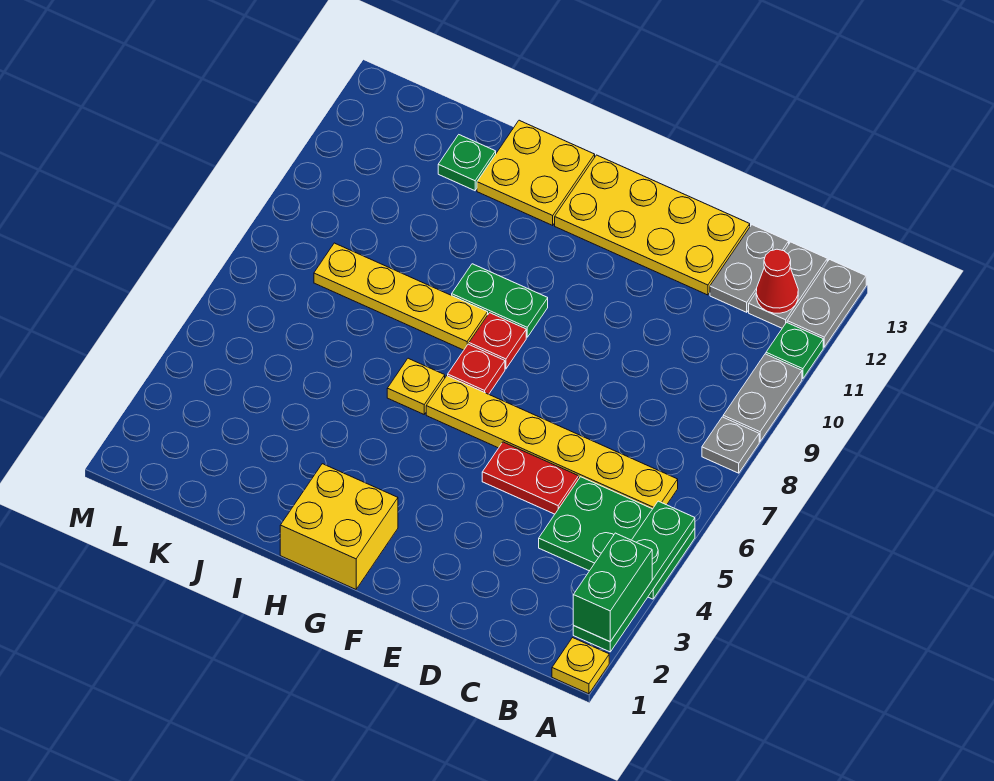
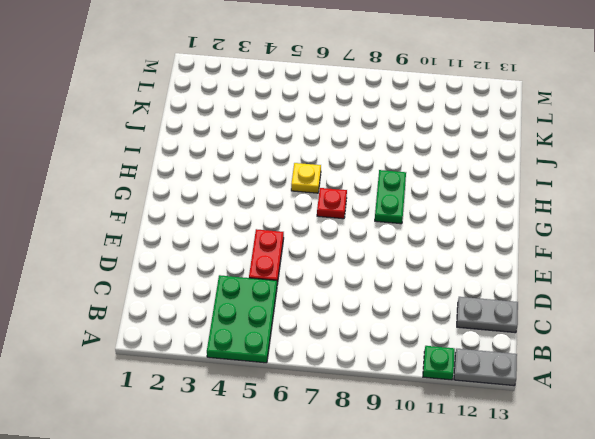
none -> yellow plate A1 level 1
none -> grey plate A8 level 1
none -> grey plate A9:A10 level 1

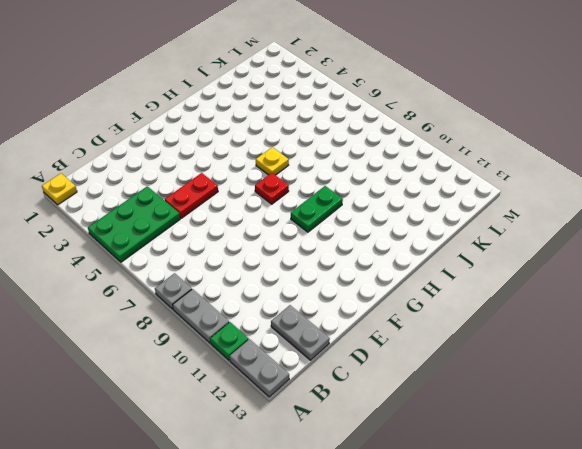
none -> yellow plate B6:G6 level 1
none -> grey plate B12:B13 level 1
none -> yellow plate D12:G13 level 1

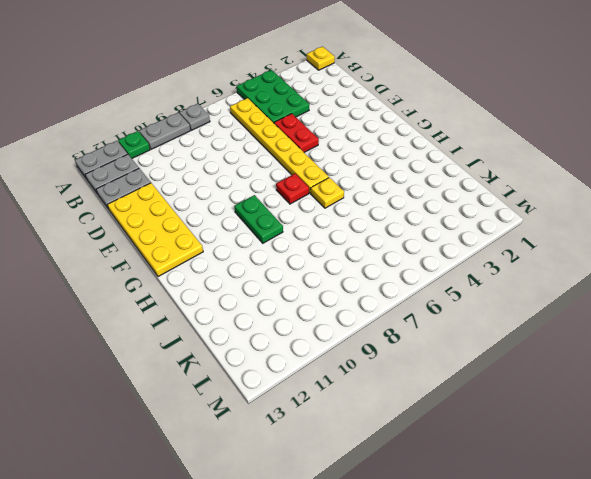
none -> yellow brick G1:H2 level 1
none -> red plate G8 level 1
none -> yellow plate H8:K8 level 1

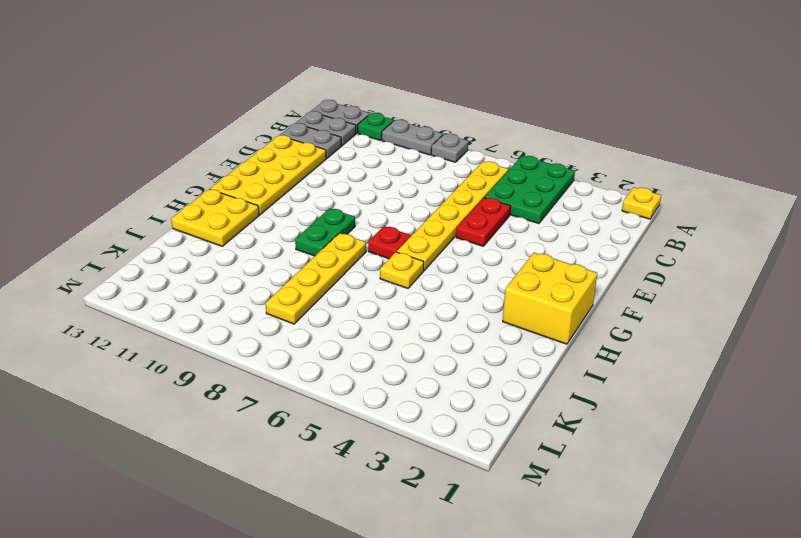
none -> red plate G8 level 1
none -> green plate J12 level 1
none -> green plate A2:A5 level 2

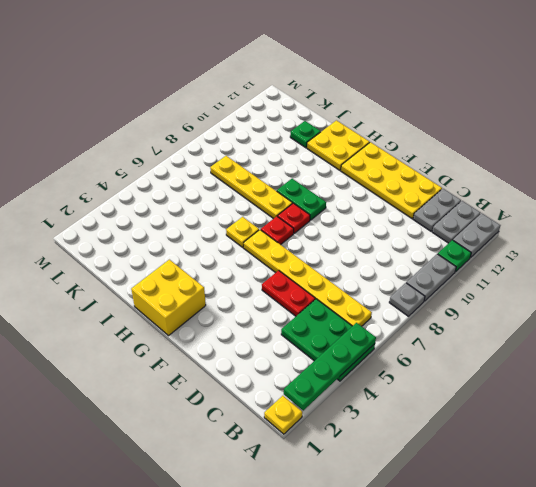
none -> red cone B12 level 2
none -> green brick A2:A3 level 3

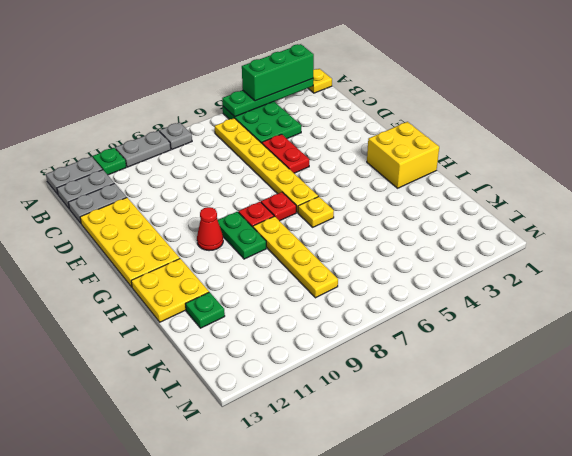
green brick A2:A4 level 3 -> green brick A2:A3 level 3
red cone G10 level 1 -> red cone B12 level 2

